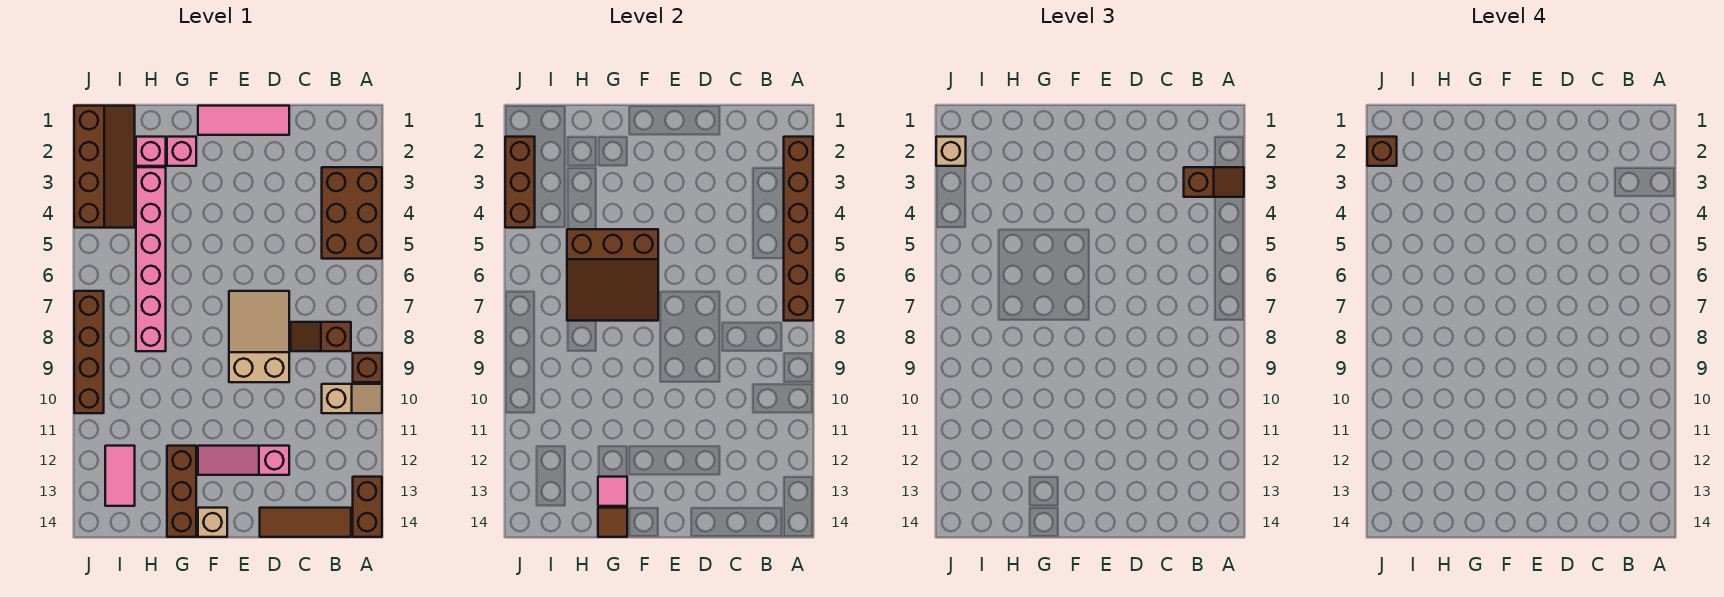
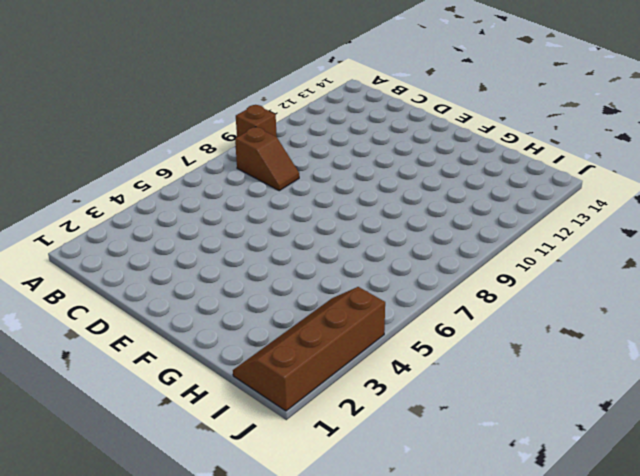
none -> brown brick A3:B5 level 1
none -> tan slope A10:B10 level 1 top B
none -> brown brick A13:A14 level 1

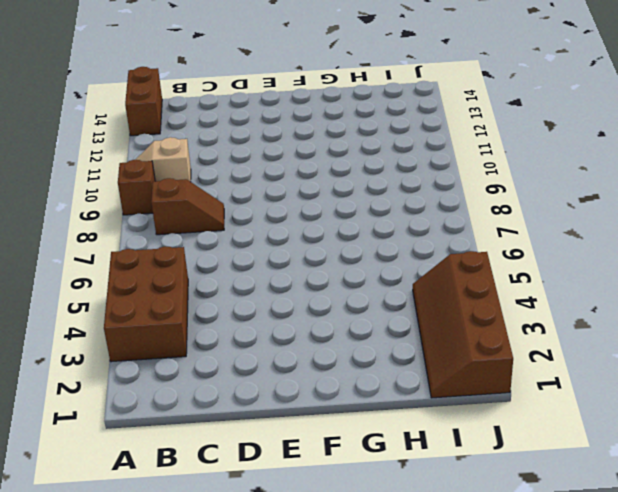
none -> brown tile B14:D14 level 1
none -> pink tile D1:F1 level 1
none -> tan slope D7:E9 level 1 top 9

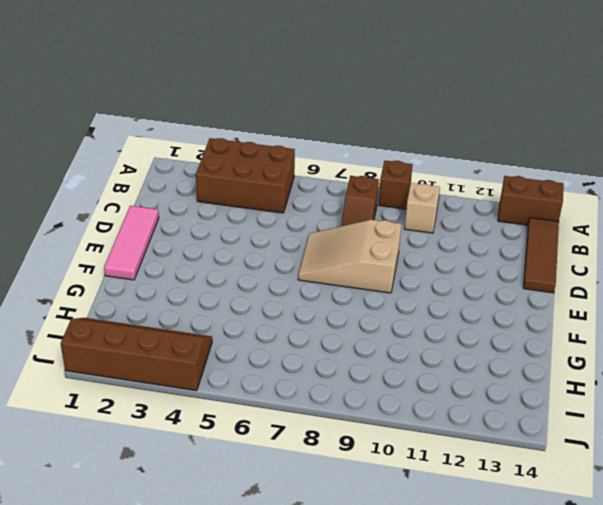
none -> pink slope D12:F12 level 1 top D
none -> tan brick F14 level 1
none -> pink brick G2 level 1

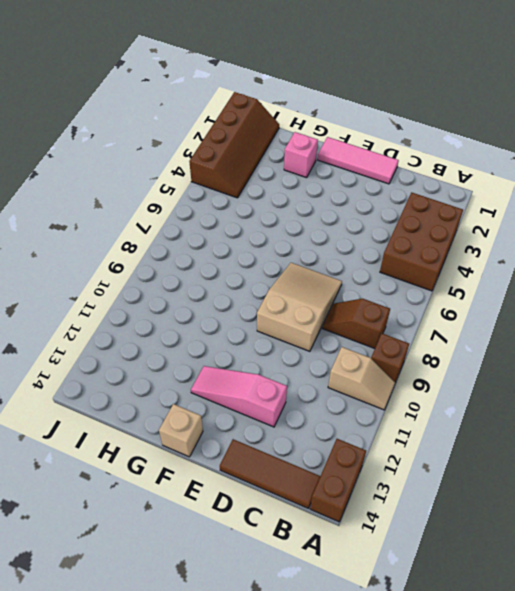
none -> brown brick G12:G14 level 1
none -> pink brick H2 level 1
none -> pink brick H3:H8 level 1

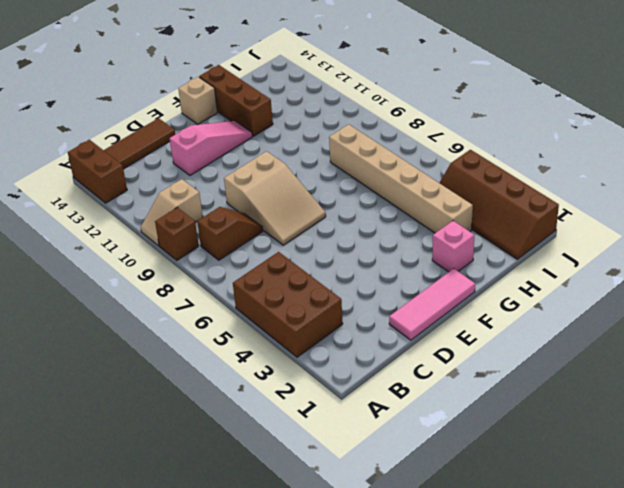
tan brick H3:H8 level 1 -> pink brick H3:H8 level 1
none -> pink brick H2 level 1
none -> pink tile I12:I13 level 1
none -> brown brick J7:J10 level 1

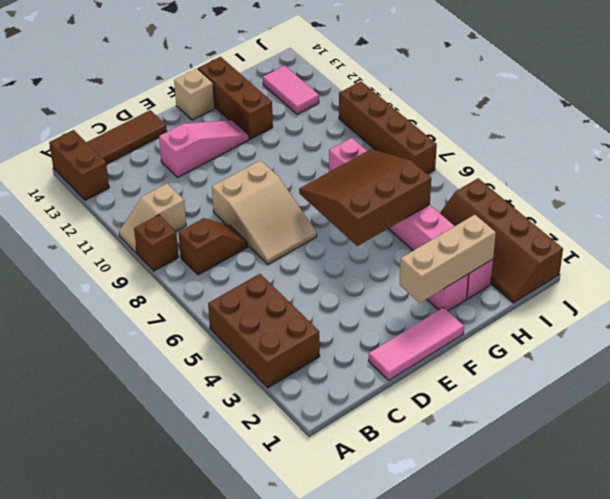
tan brick F2:H2 level 2 -> none
none -> brown brick A2:A7 level 2
none -> pink tile G13 level 2
none -> brown tile G14 level 2

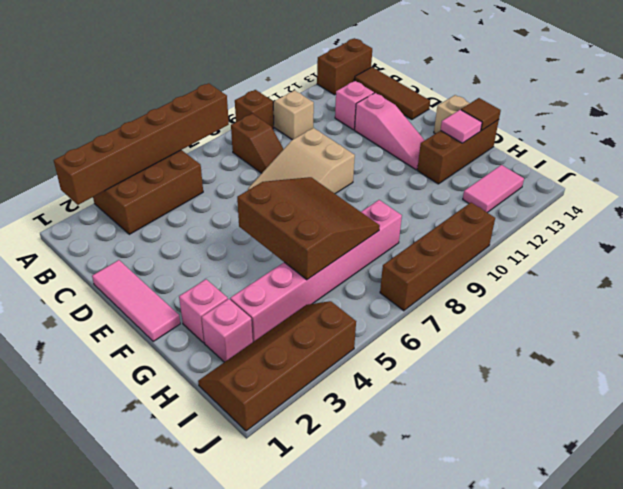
pink brick C12 level 1 -> none
none -> brown brick J2:J4 level 2
none -> brown slope A3:B3 level 3 top B
none -> tan brick J2 level 3

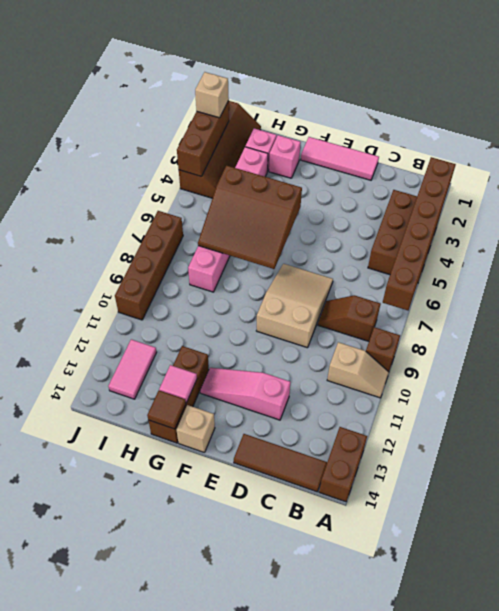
none -> brown slope A3:B3 level 3 top B
none -> brown brick J2 level 4

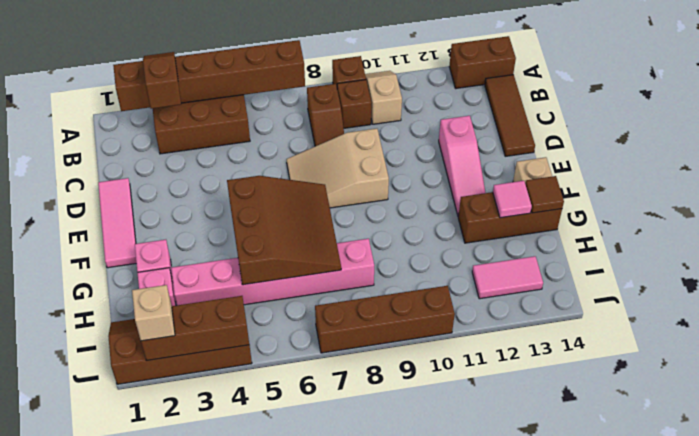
brown brick B9 level 1 -> brown brick J2 level 4

